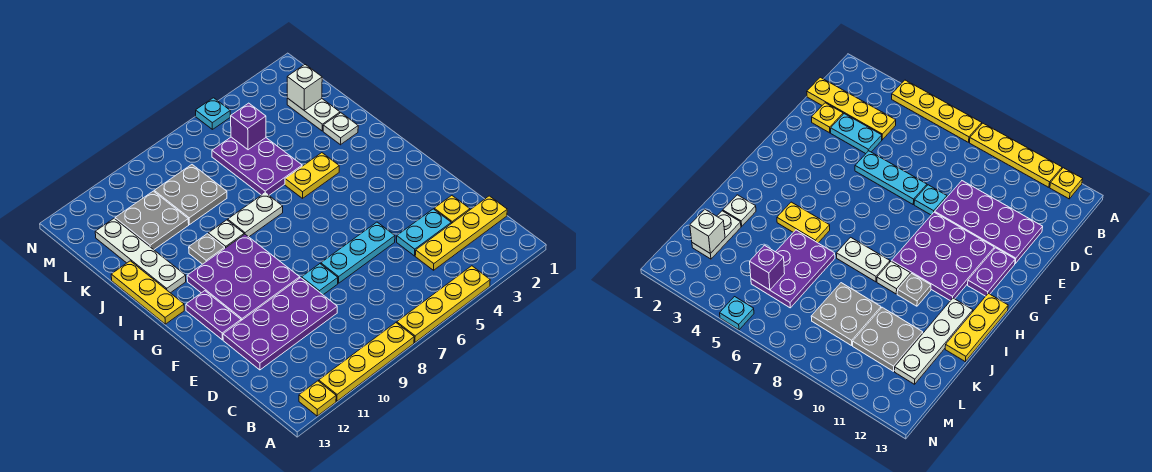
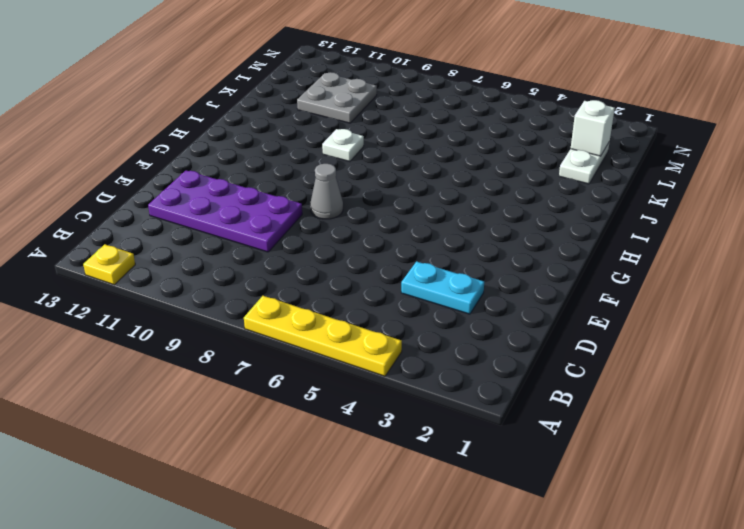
grey cone F8 level 1 -> none
none -> yellow plate A8:A11 level 1
none -> yellow plate C1:C4 level 1
none -> yellow plate D2 level 1

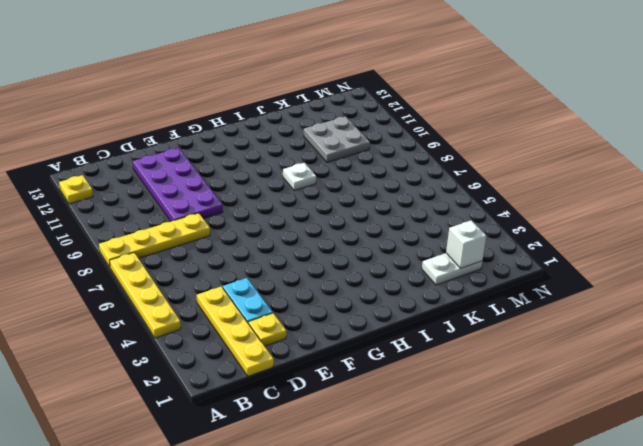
yellow plate A8:D8 level 1 -> yellow plate A8:A11 level 1
none -> cyan plate E5:E7 level 1
none -> cyan plate E8 level 1
none -> purple plate F9:H11 level 1

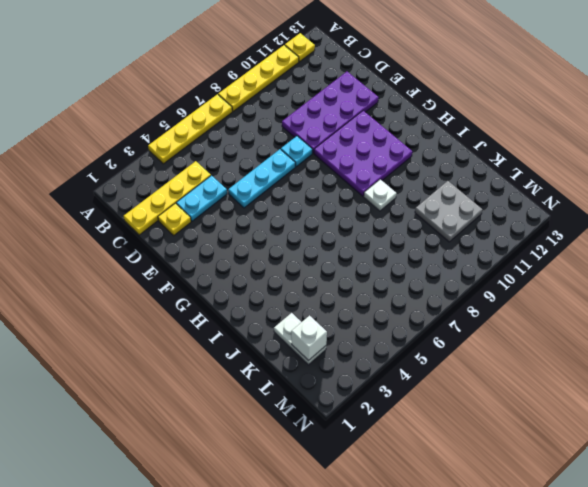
none -> purple plate F12:G12 level 1
none -> yellow plate H13:J13 level 1
none -> yellow plate I4:I5 level 1

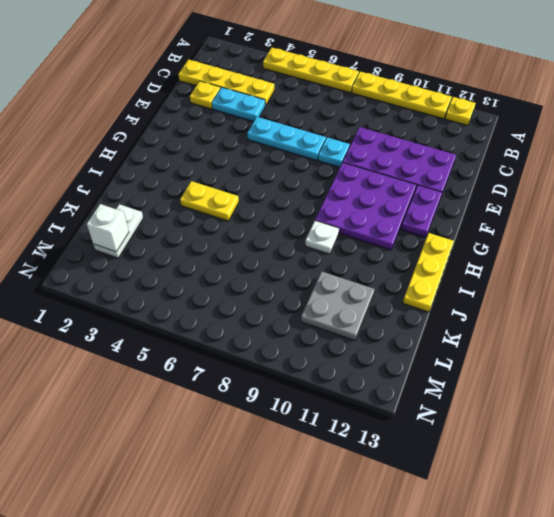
none -> white plate I7:I8 level 1
none -> grey plate I10 level 1
none -> white plate I12:L12 level 1

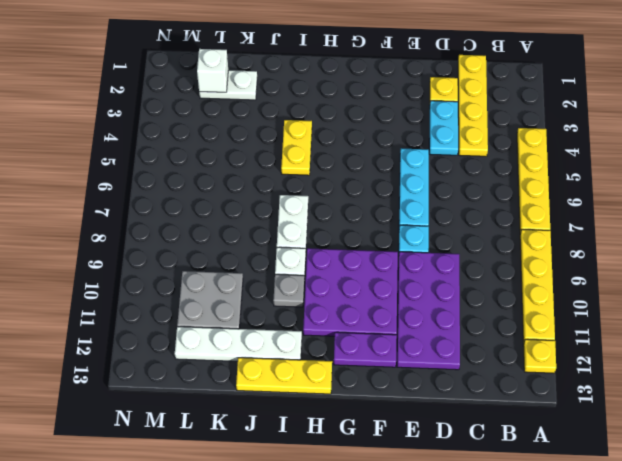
none -> white plate J2 level 1
none -> purple plate J5:L6 level 1
none -> grey plate K8:L9 level 1

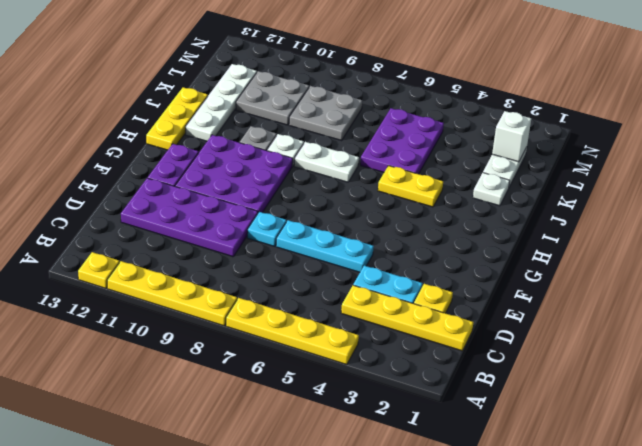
none -> cyan plate N5 level 1
none -> purple brick L5 level 2

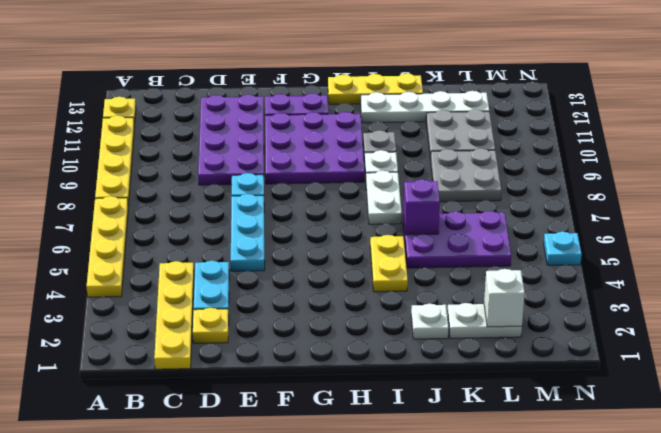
purple brick J6 level 2 -> purple brick L5 level 2

